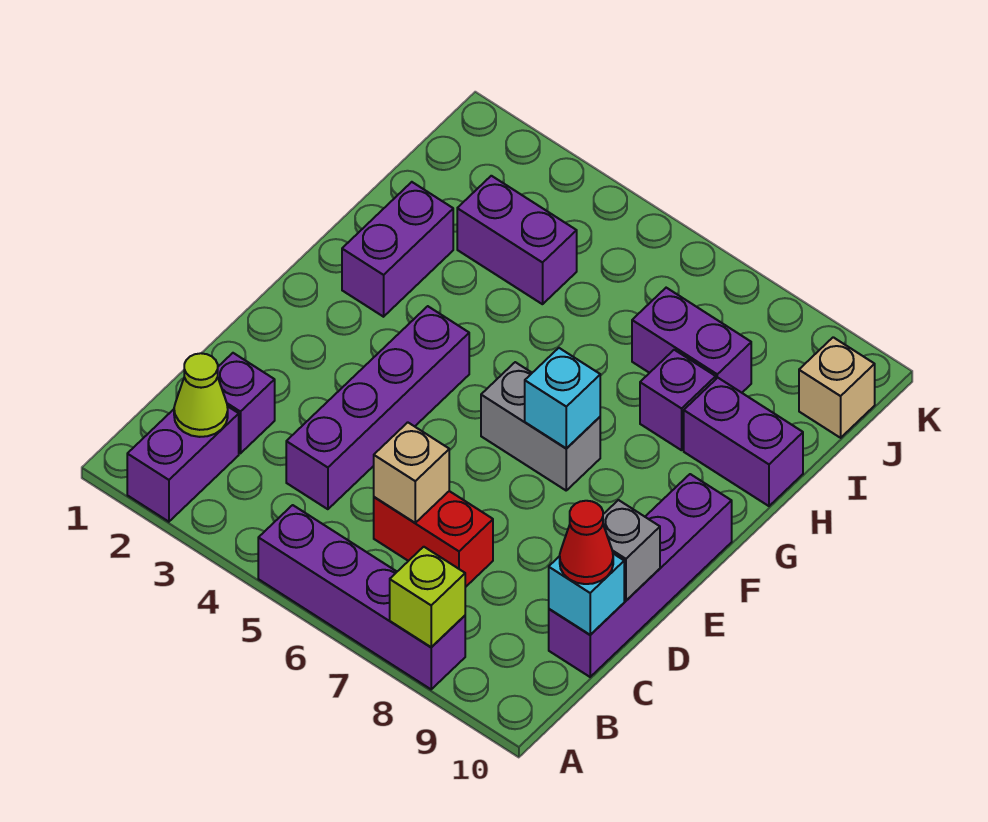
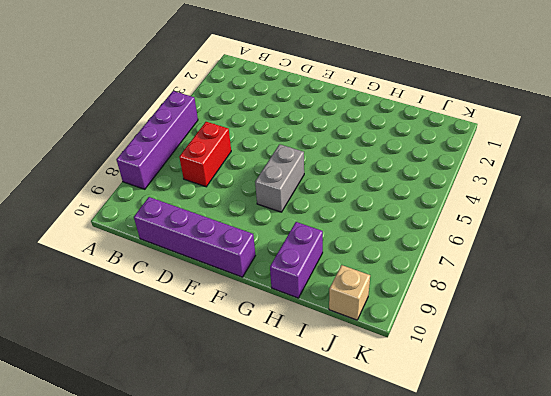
none -> purple brick A2:B2 level 1
none -> purple brick C2 level 1
none -> purple brick C4:F4 level 1

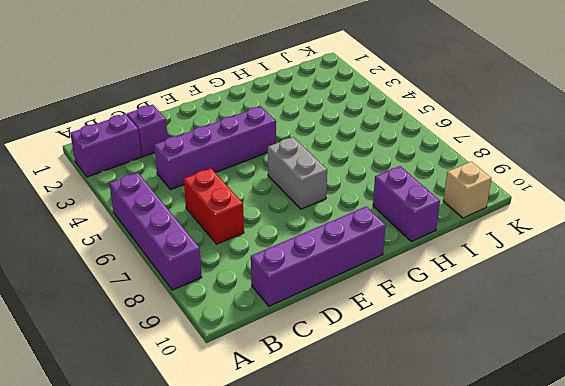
none -> purple brick G2:H2 level 1
none -> purple brick H8 level 1
none -> purple brick I3:I4 level 1

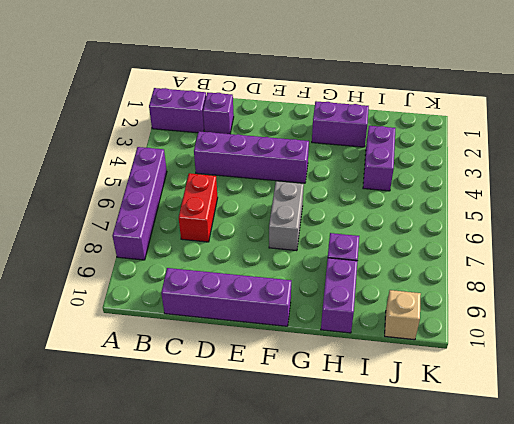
none -> purple brick I7:I8 level 1
none -> lime brick A8 level 2
none -> lime cone B2 level 2

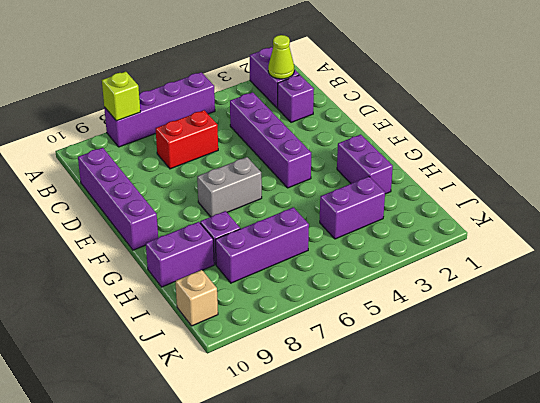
purple brick I6:I8 level 1 -> purple brick I7:I8 level 1
none -> tan brick C6 level 2
none -> cyan brick C10 level 2
none -> grey brick D10 level 2

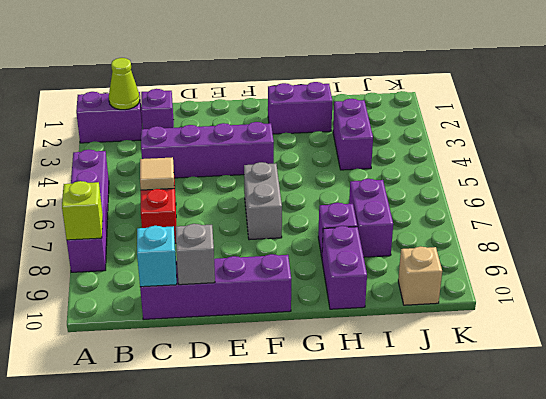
tan tile C6 level 2 -> tan brick C6 level 2
none -> cyan brick F7 level 2
none -> red cone C10 level 3

